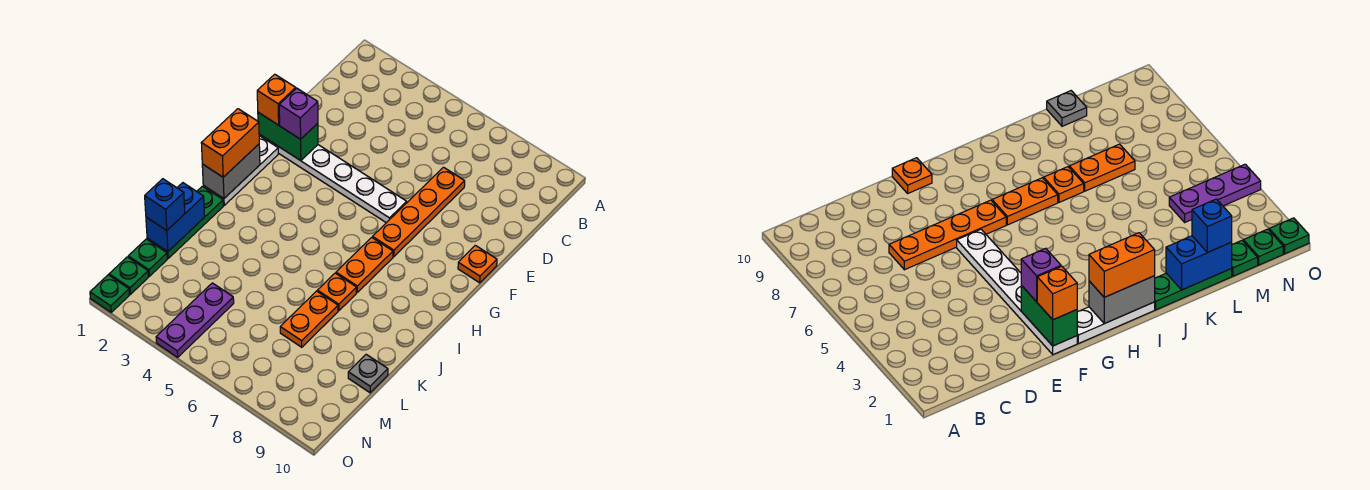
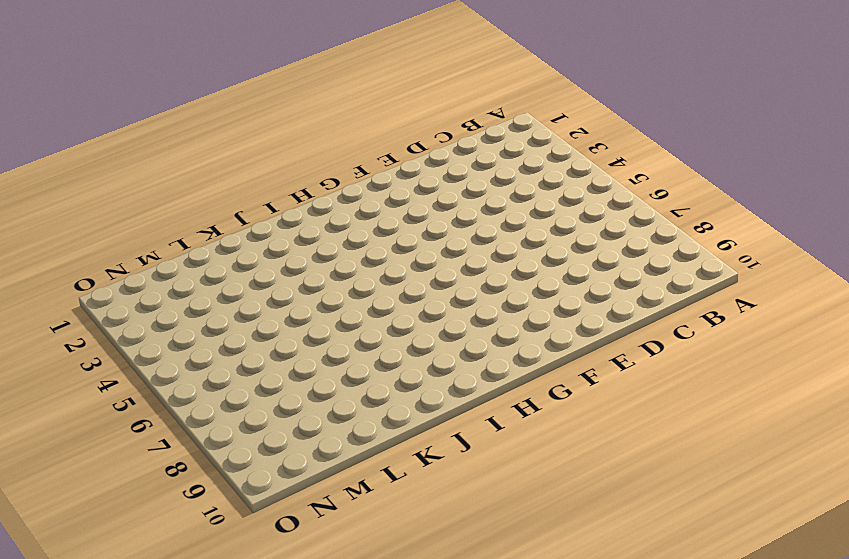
none -> orange plate D7:G7 level 1
none -> white plate F1:F6 level 1
none -> orange plate F10 level 1

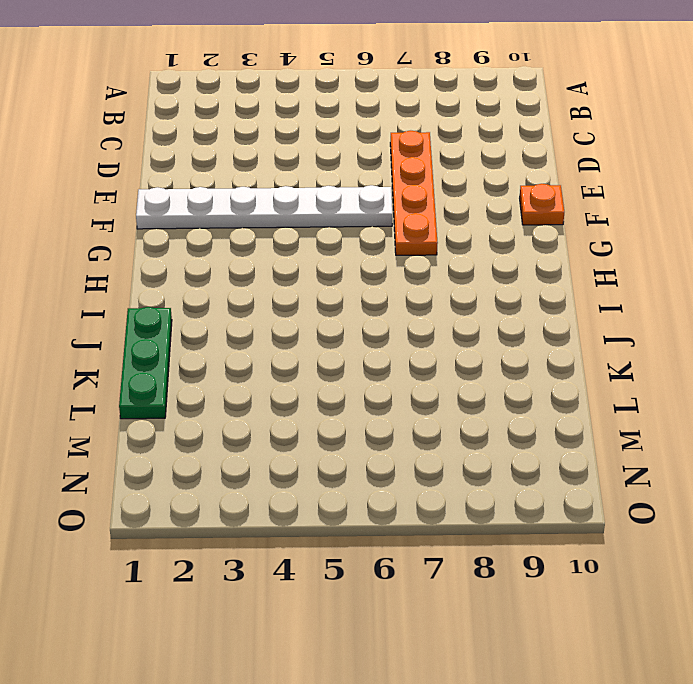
none -> white plate G1:I1 level 1
none -> orange plate H7:I7 level 1
none -> orange plate J7 level 1

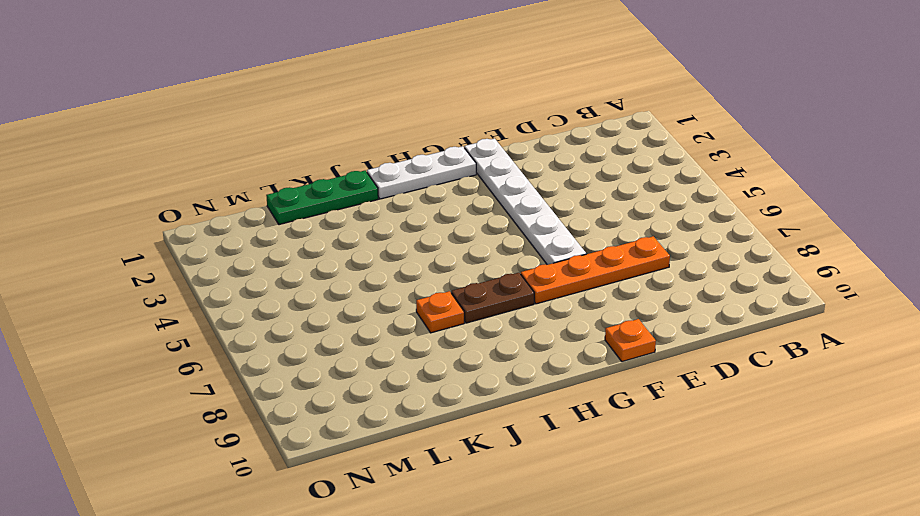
brown plate H7:I7 level 1 -> orange plate H7:I7 level 1
none -> orange plate K7:L7 level 1
none -> grey plate L10 level 1
none -> green plate M1 level 1

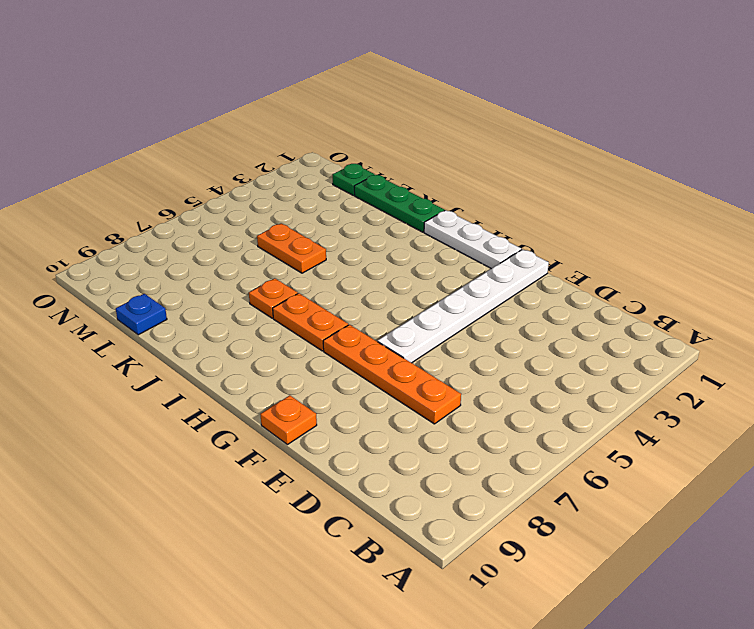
orange plate K5:L5 level 1 -> orange plate K7:L7 level 1
blue plate L10 level 1 -> grey plate L10 level 1
none -> purple plate M4:O4 level 1
none -> green plate N1 level 1
none -> green plate O1 level 1

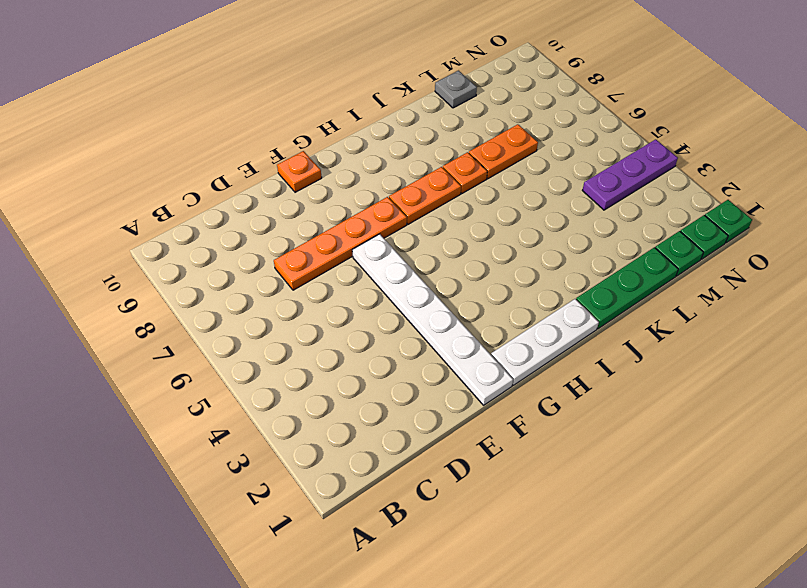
none -> green brick F1:F2 level 2
none -> grey brick H1:I1 level 2
none -> blue brick K1:L1 level 2

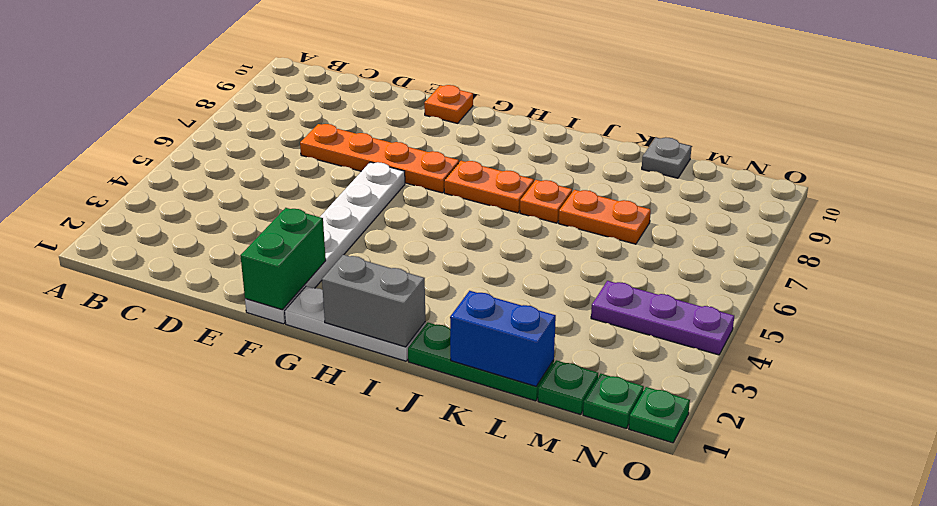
none -> orange brick F1 level 3
none -> purple brick F2 level 3
none -> orange brick H1:I1 level 3

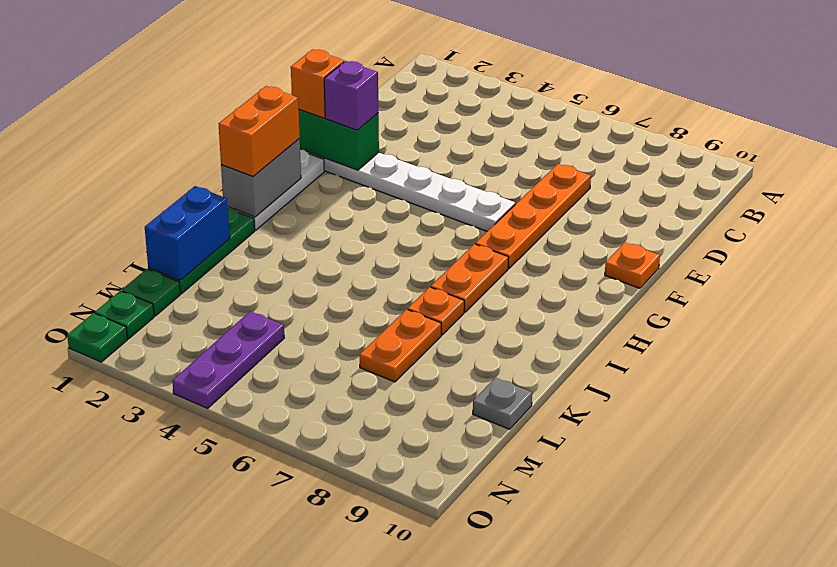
none -> blue brick L1 level 3

